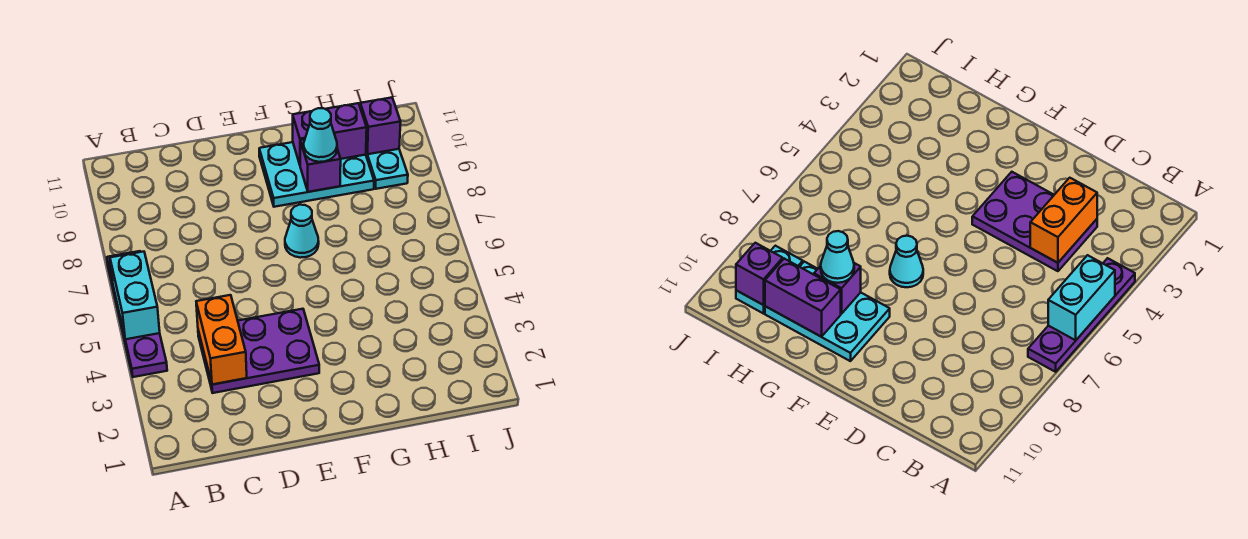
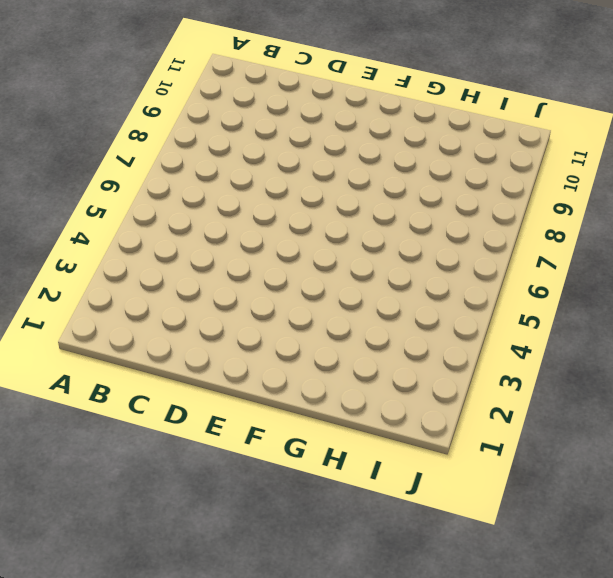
none -> purple plate A4:A7 level 1
none -> purple plate C3:E4 level 1

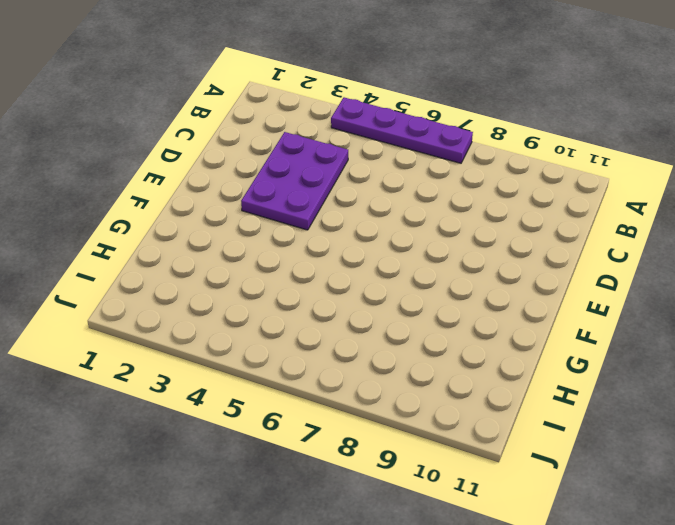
none -> cyan cone F7 level 1
none -> cyan plate F9:H10 level 1

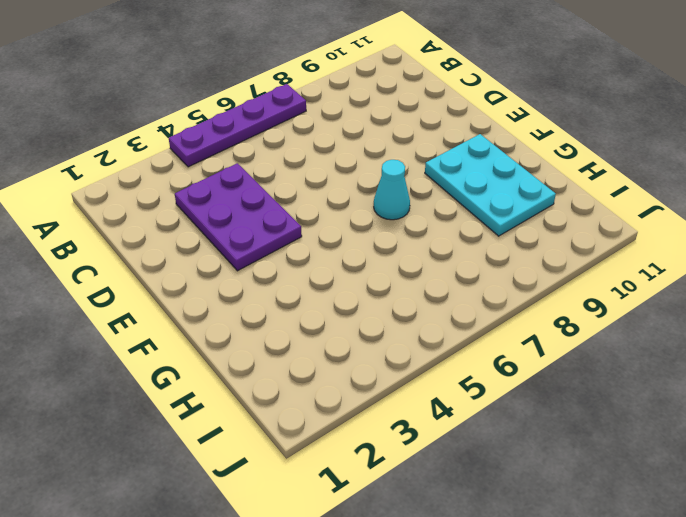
none -> cyan plate I9:I10 level 1
none -> cyan brick A5:A6 level 2

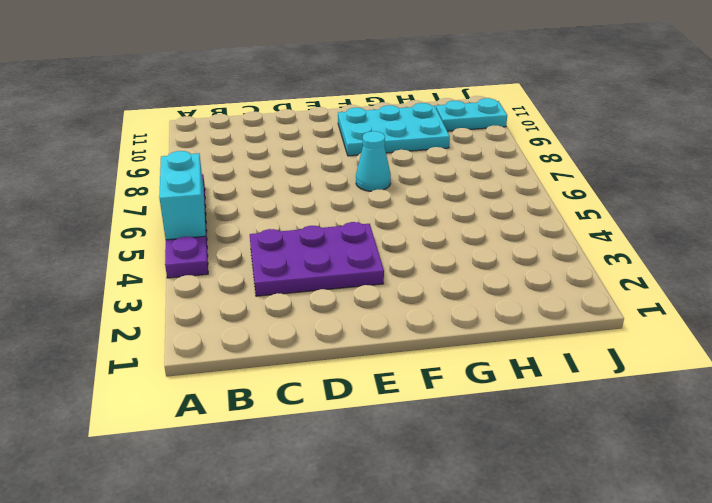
cyan plate I10:J10 level 1 -> cyan plate I9:I10 level 1
none -> orange brick C3:C4 level 2
none -> purple brick G9 level 2

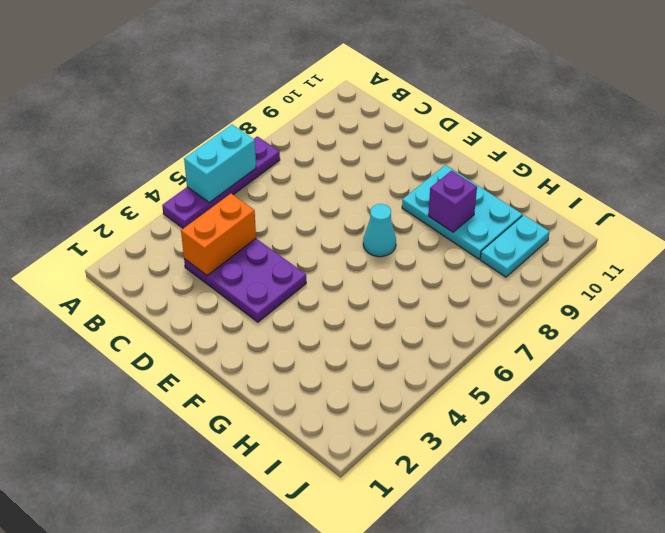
none -> purple brick G10:H10 level 2
none -> purple brick I10 level 2

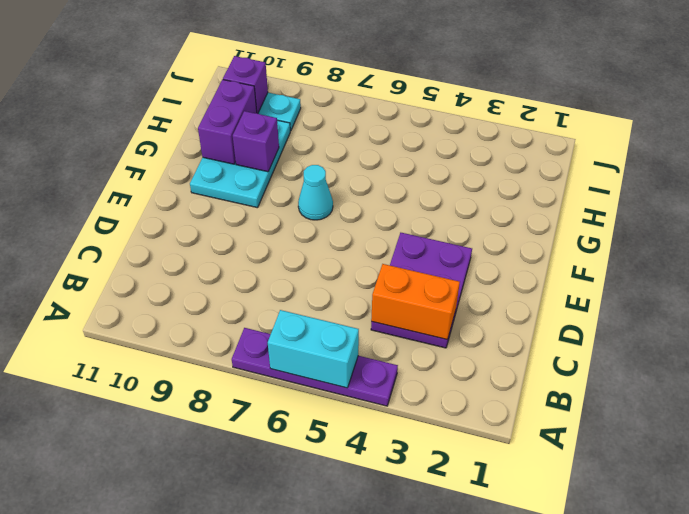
none -> cyan cone G9 level 3

